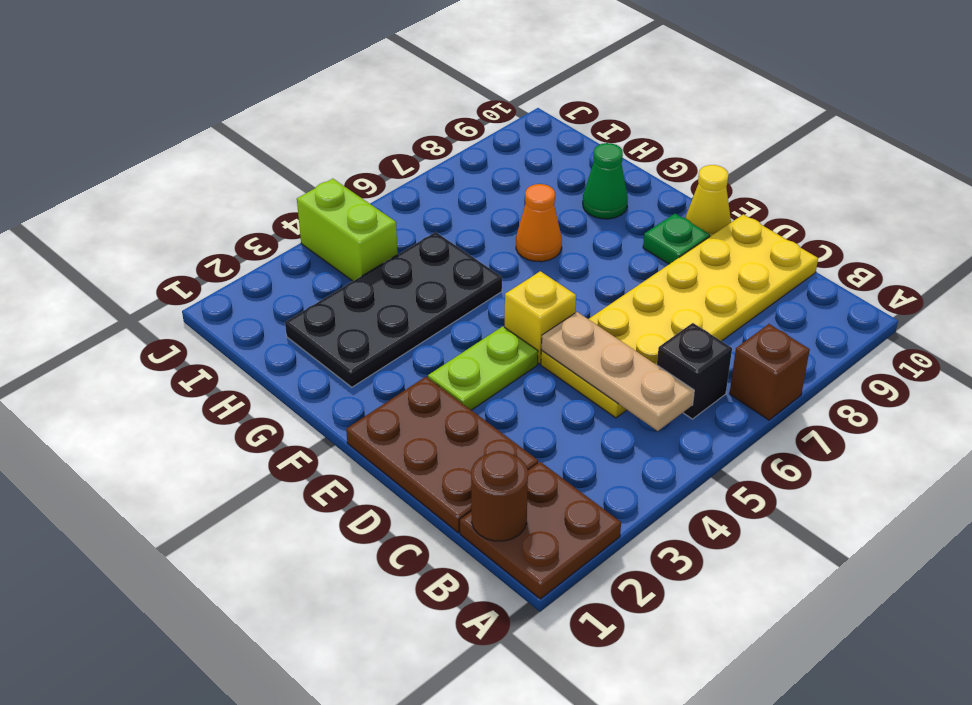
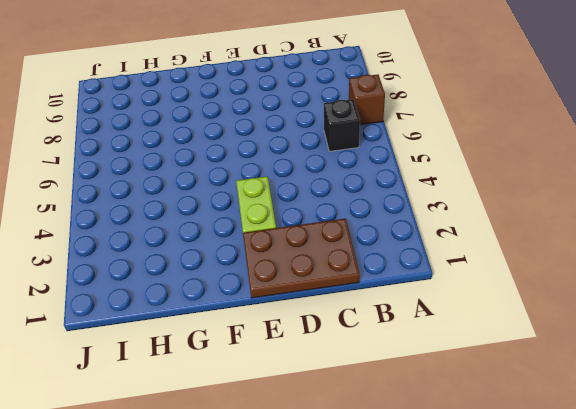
none -> brown plate A1:B2 level 1
none -> yellow plate C5:D10 level 1
none -> yellow brick E5 level 1

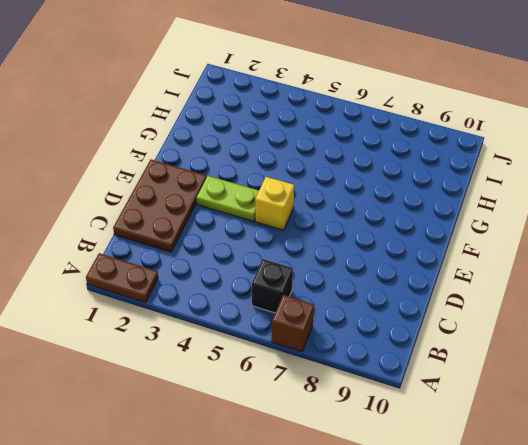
brown plate A1:A2 level 1 -> brown plate A1:B2 level 1
none -> yellow plate C5:D10 level 1
none -> green plate E9 level 1
none -> yellow cone E10 level 1

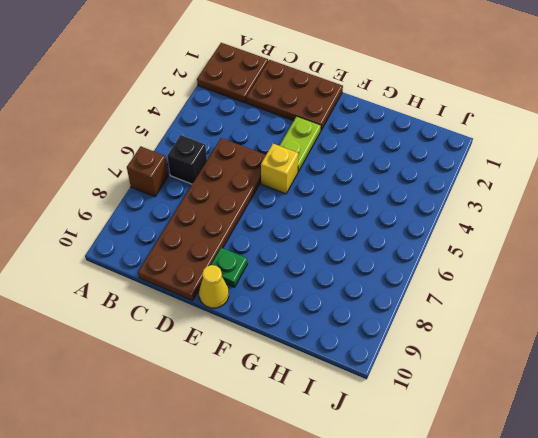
brown plate C5:D10 level 1 -> yellow plate C5:D10 level 1
none -> black plate G2:H5 level 1
none -> orange cone G7 level 1
none -> green cone G9 level 1

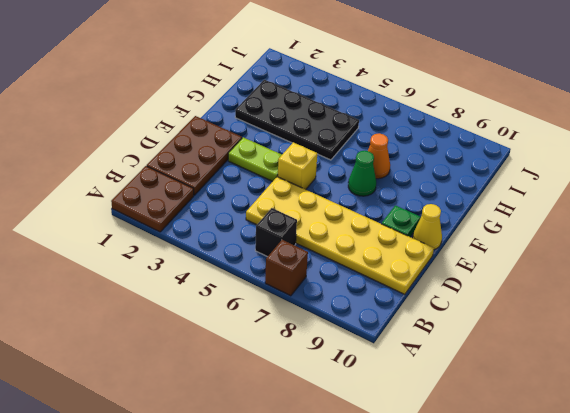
green cone F7 level 1 -> green cone G9 level 1
none -> lime brick I4:J4 level 1
none -> brown round brick B1 level 2
none -> tan plate B5:D5 level 2

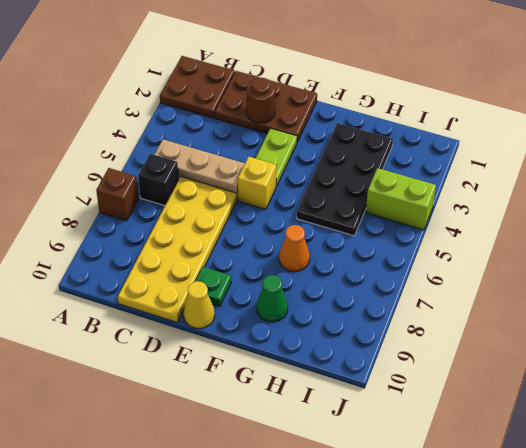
brown round brick D2 level 2 -> brown round brick B1 level 2

